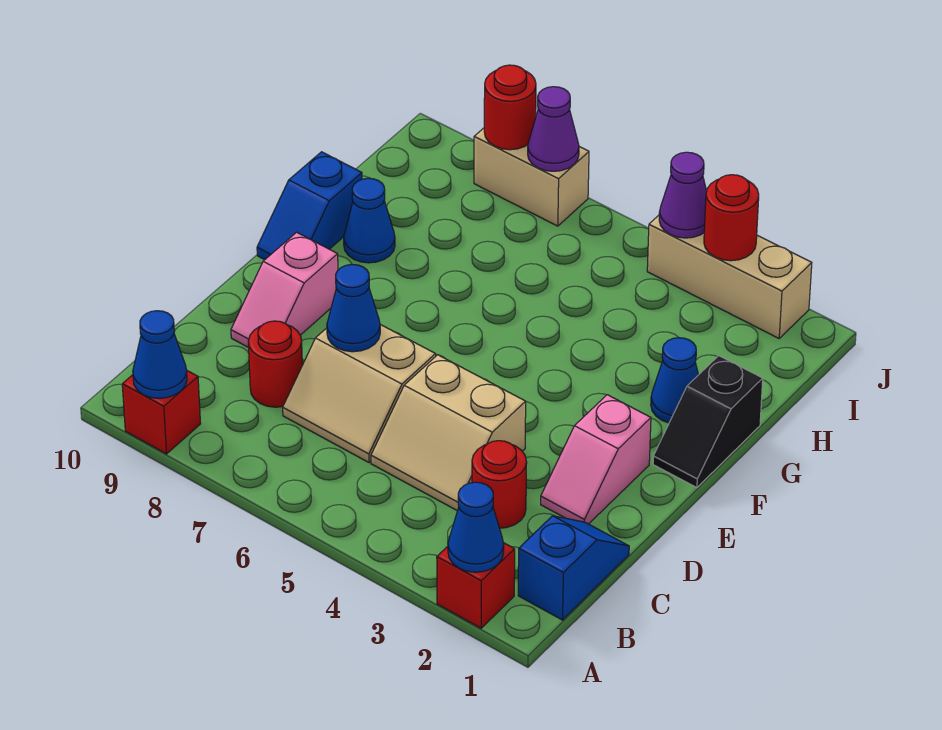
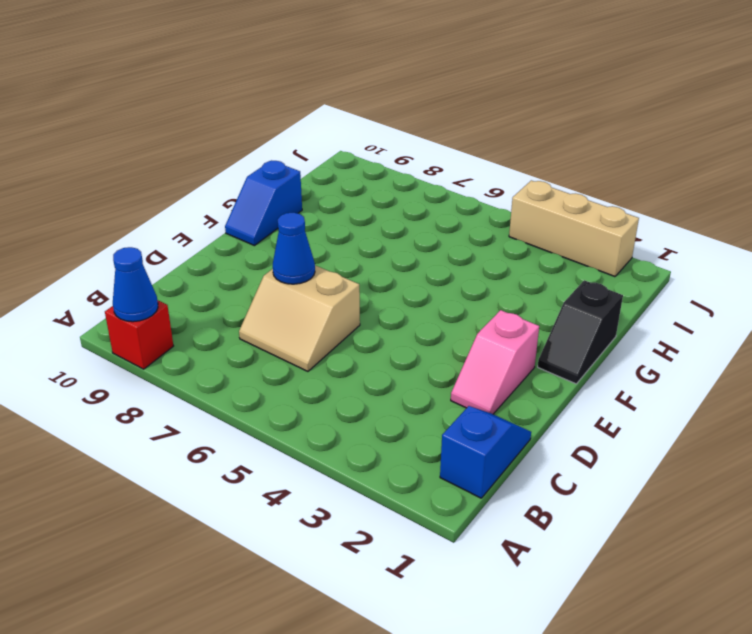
none -> red brick A2 level 1
none -> red round brick C3 level 1
none -> tan slope C4:D5 level 1 top D

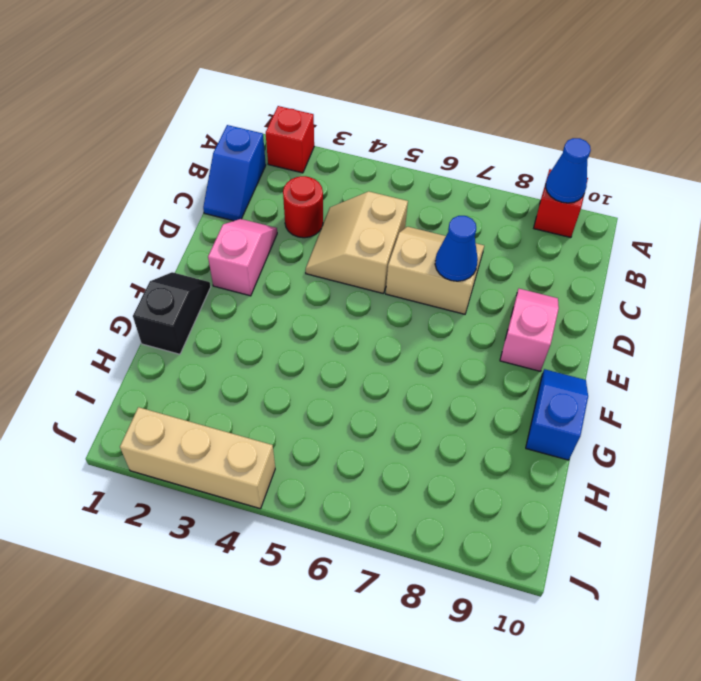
tan slope C4:D5 level 1 top 5 -> tan slope C4:D5 level 1 top D
none -> red round brick C8 level 1
none -> blue cone G2 level 1
none -> blue cone G9 level 1

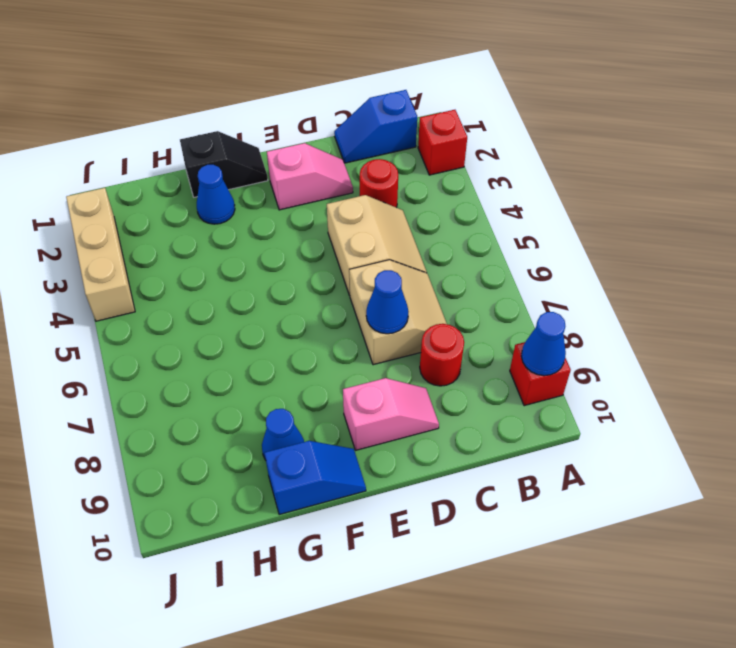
none -> tan brick J7:J8 level 1
none -> blue cone A2 level 2
none -> red round brick J3 level 2

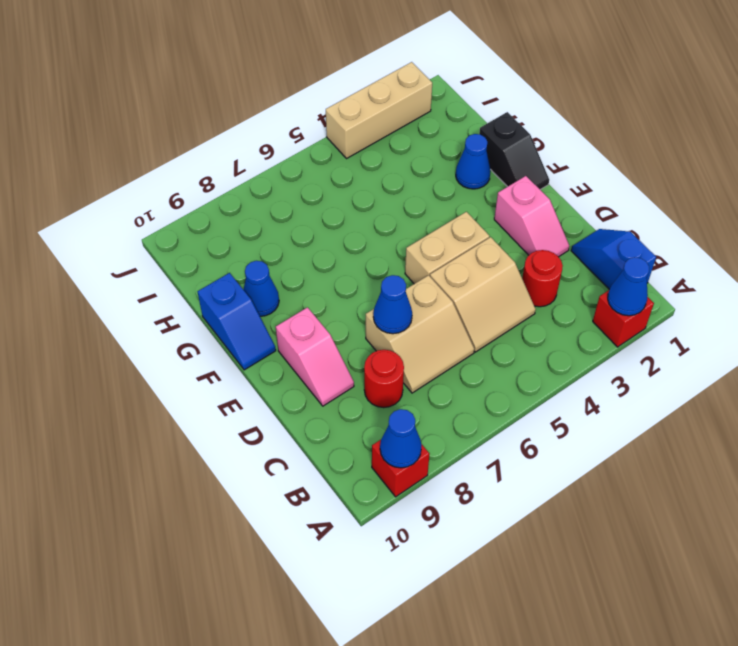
tan brick E4:E5 level 1 -> tan brick J7:J8 level 1
none -> red round brick J3 level 2
none -> purple cone J4 level 2
none -> purple cone J7 level 2

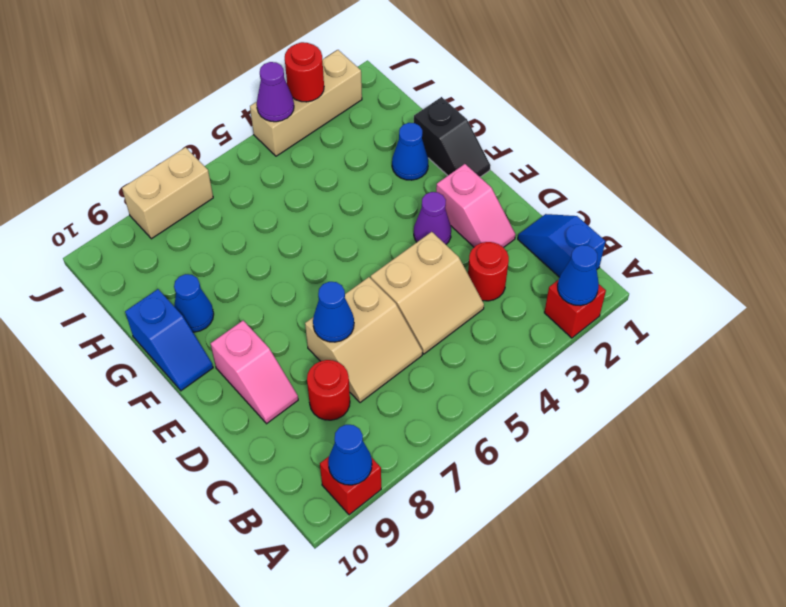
purple cone E3 level 1 -> purple cone J7 level 2
none -> red round brick J8 level 2

